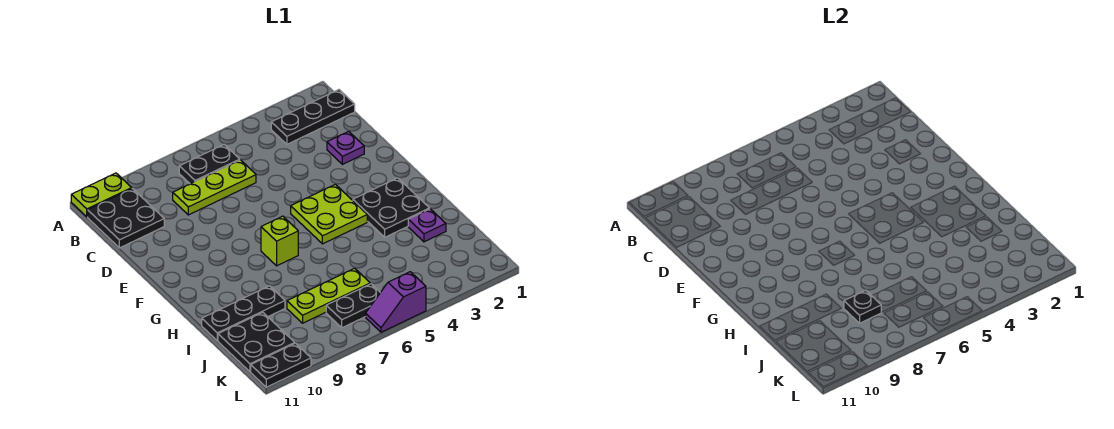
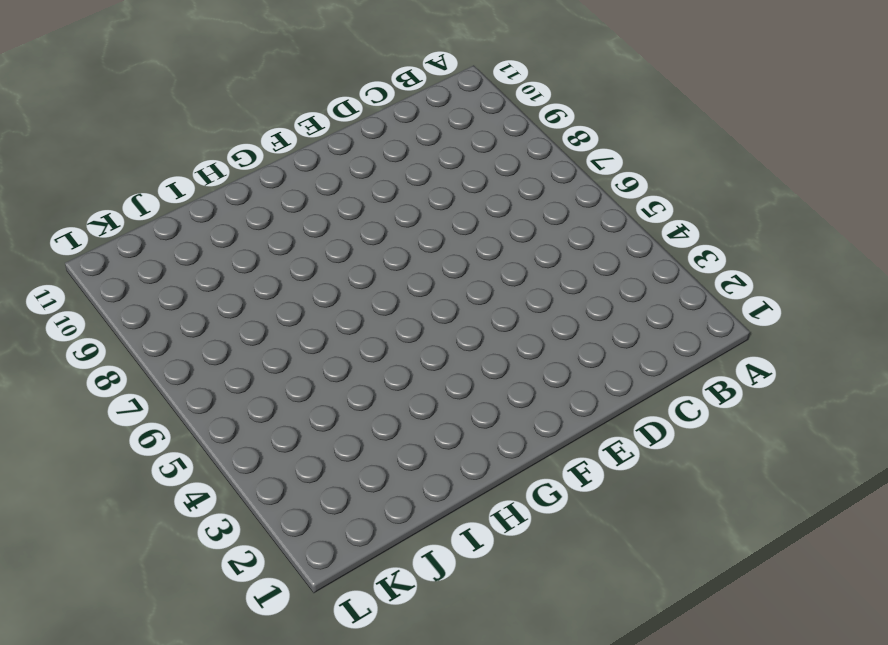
none -> lime plate A10:A11 level 1
none -> black plate B1:B3 level 1
none -> black plate B6:B7 level 1

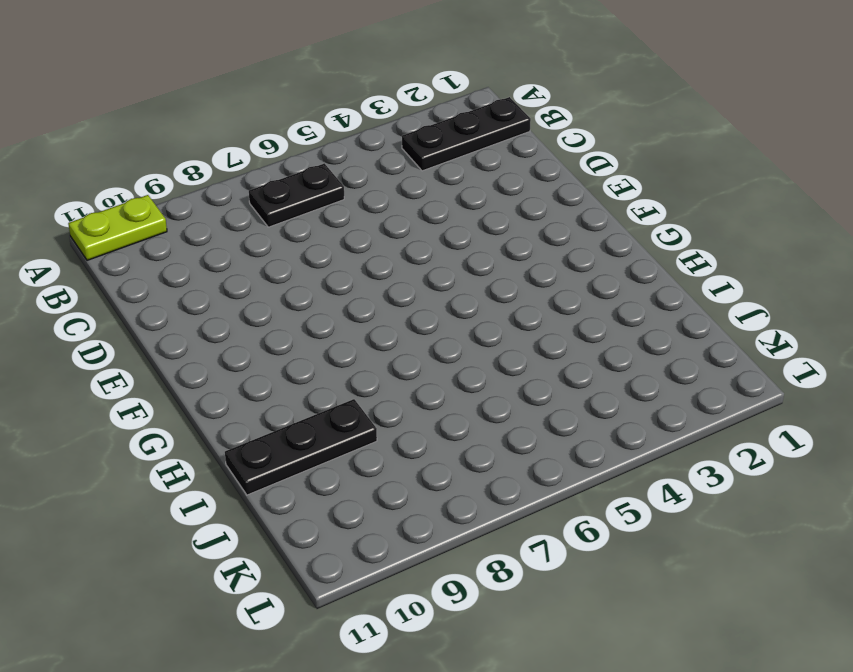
none -> black plate B10:C11 level 1
none -> lime plate C6:C8 level 1
none -> purple plate D2 level 1

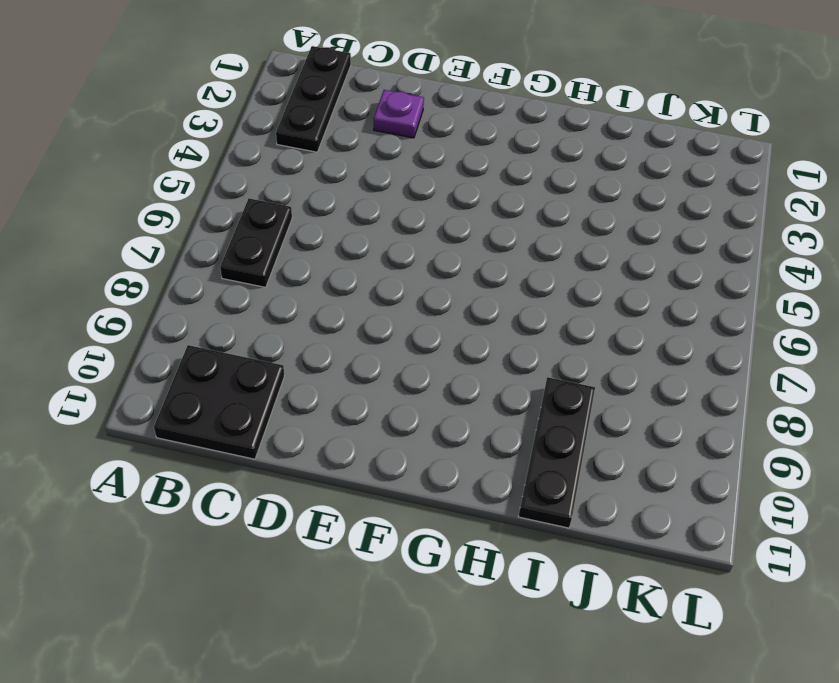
none -> lime plate A10:A11 level 1
none -> lime plate C6:C8 level 1
none -> lime plate F4:G5 level 1

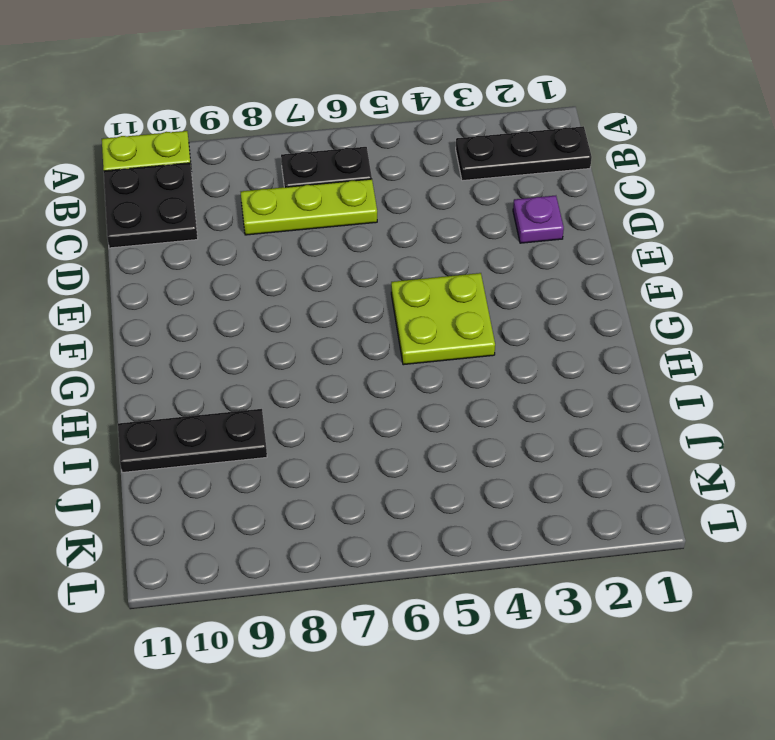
none -> black plate G2:H3 level 1
none -> lime brick G7 level 1
none -> purple plate I2 level 1

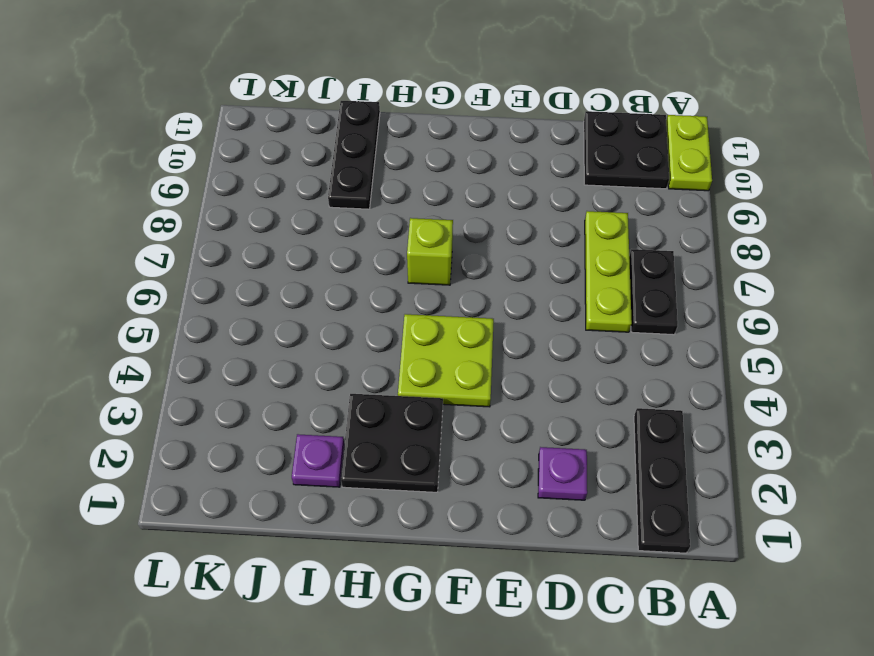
none -> lime plate J6:J8 level 1
none -> black plate J10:K11 level 1
none -> black plate K6:K7 level 1

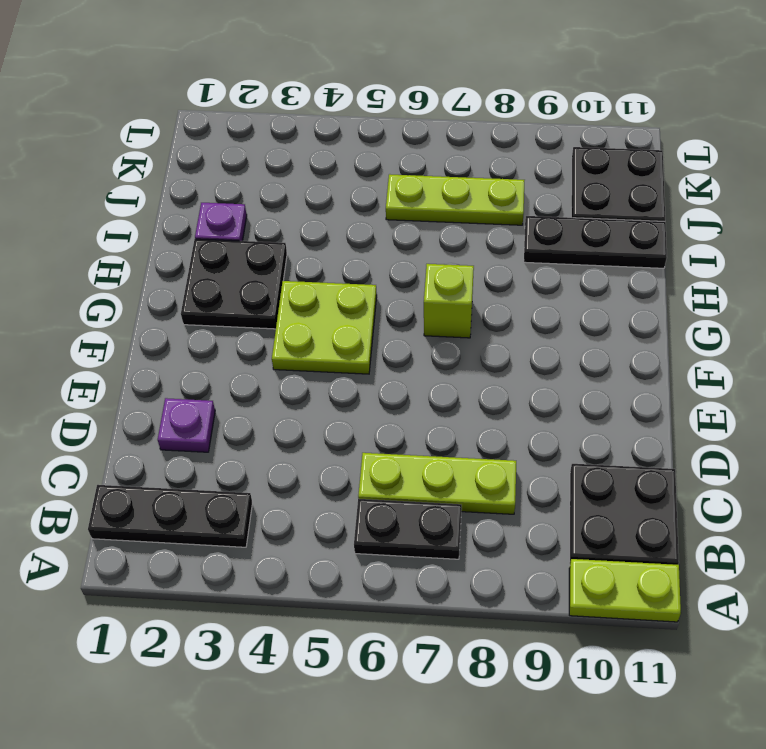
none -> black plate K6:K7 level 1
none -> purple slope L5:L6 level 1 top 5
none -> black plate L10:L11 level 1

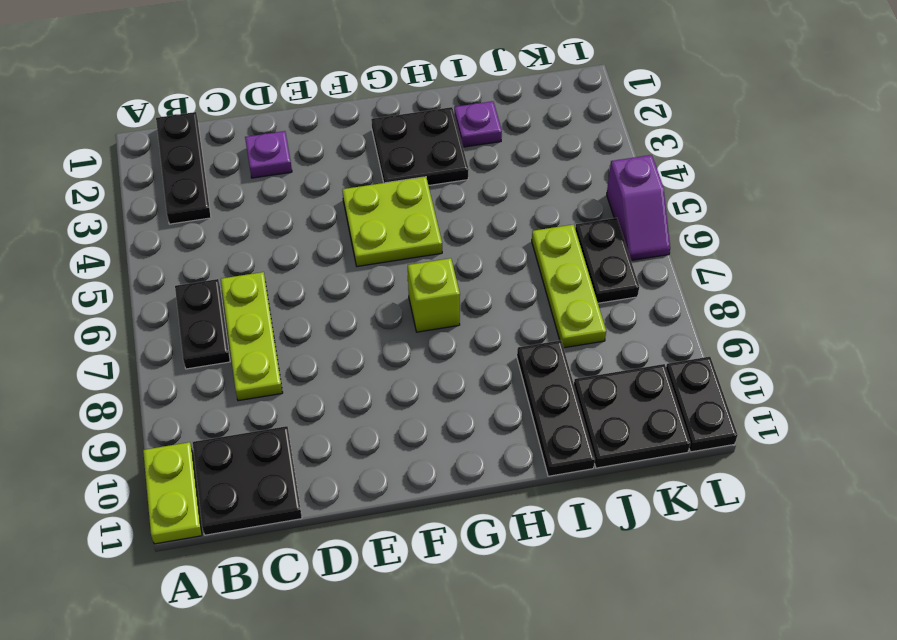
none -> black plate J8 level 2

